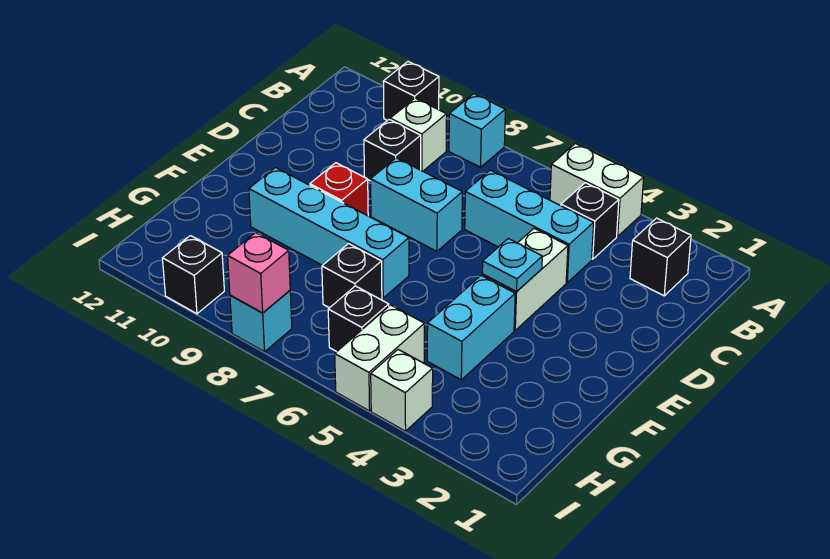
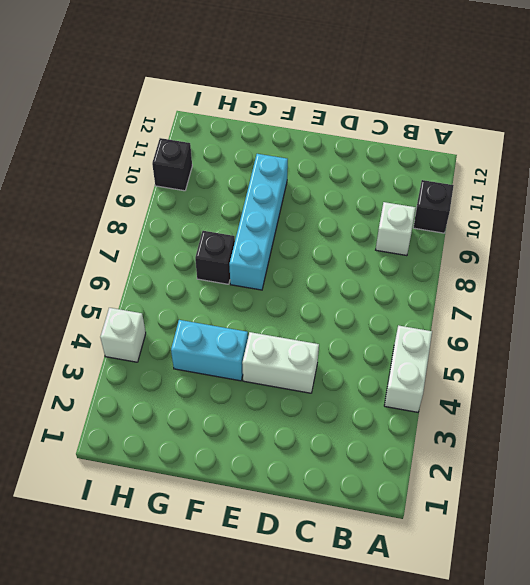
none -> cyan brick A8 level 1
none -> black brick B2 level 1
none -> black brick B4 level 1

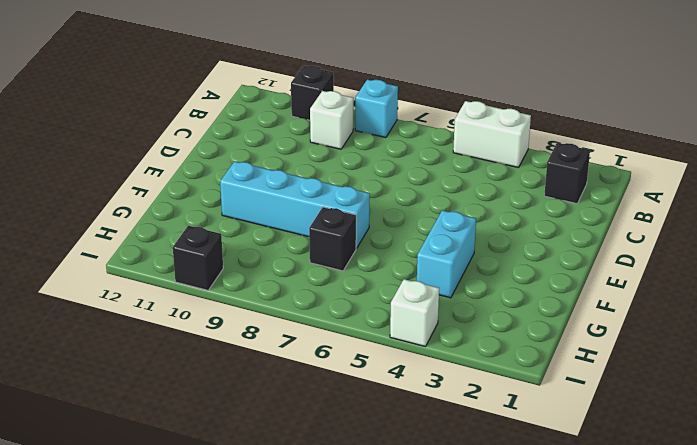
none -> black brick B4 level 1
none -> cyan brick C4:C6 level 1
none -> black brick C9 level 1

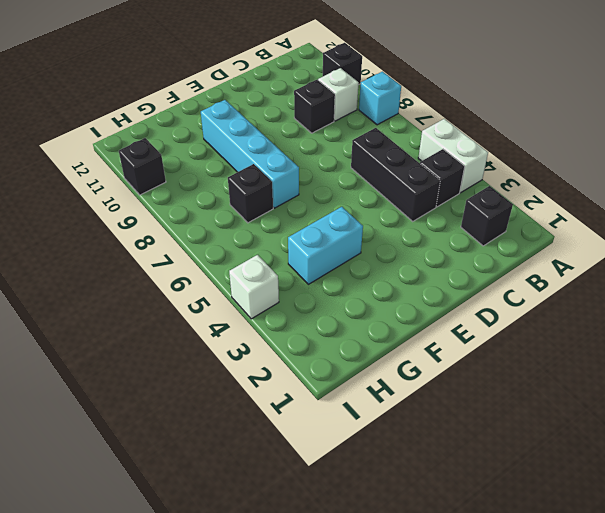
black brick C4:C6 level 1 -> cyan brick C4:C6 level 1
none -> white brick D4:E4 level 1
none -> cyan brick D7:D8 level 1
none -> red brick E9 level 1

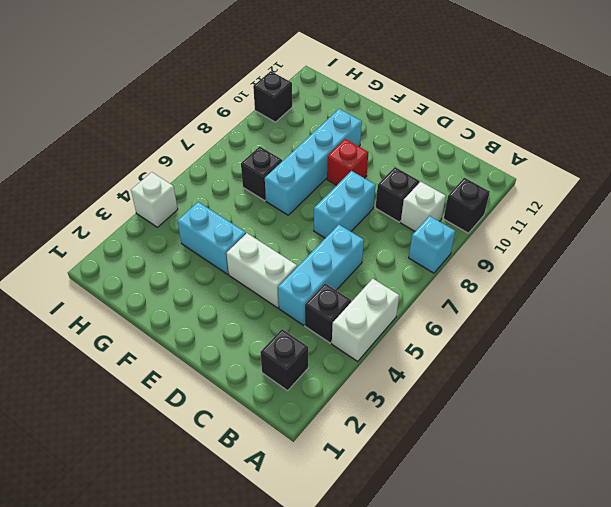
none -> white brick H5:I5 level 1
none -> black brick H6 level 1
none -> cyan brick I8 level 1

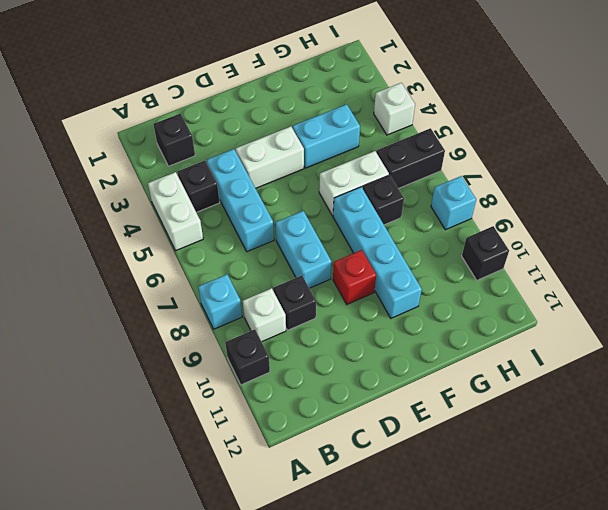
white brick F6:G6 level 1 -> white brick H5:I5 level 1
black brick H6:I6 level 1 -> black brick H6 level 1
none -> cyan plate E4 level 2
none -> pink brick I8 level 2

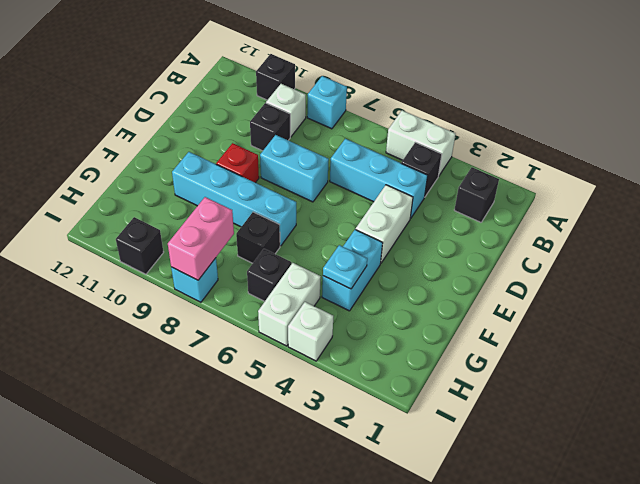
cyan plate G4 level 2 -> cyan plate E4 level 2
pink brick H8:I8 level 2 -> pink brick I8 level 2

